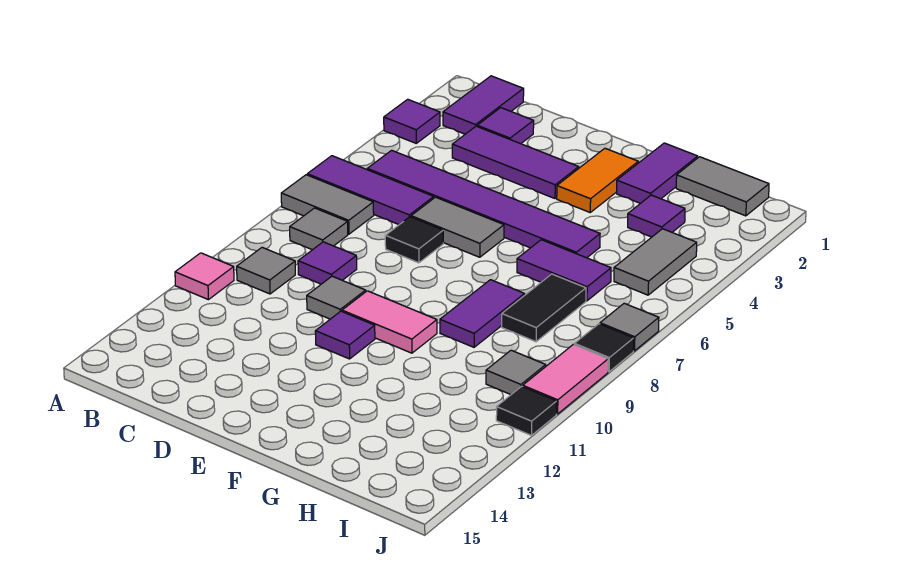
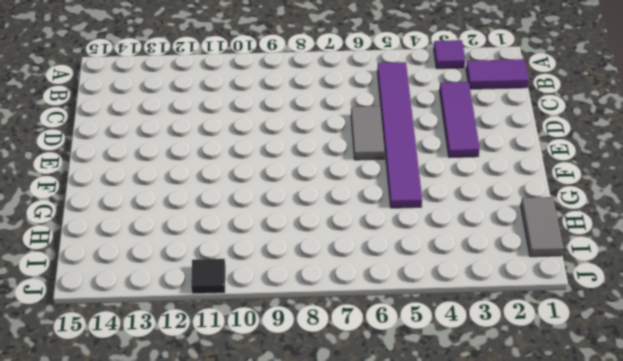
none -> purple tile A6:C6 level 1
none -> grey tile A7:B7 level 1
none -> pink tile A11 level 1

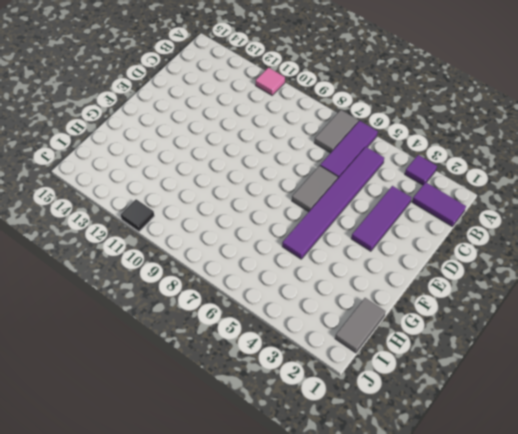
none -> grey tile B8 level 1
none -> grey tile B10 level 1
none -> purple tile C2 level 1

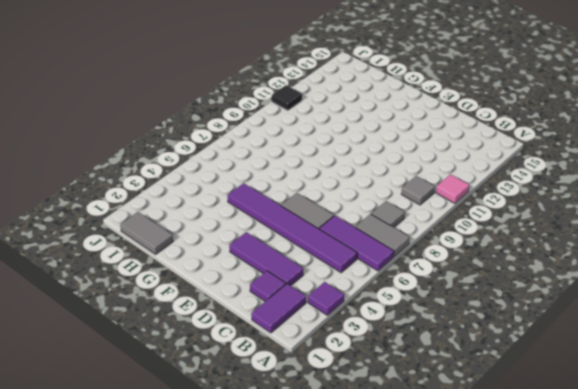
none -> purple tile C9 level 1
none -> black tile D7 level 1
none -> grey tile D10 level 1

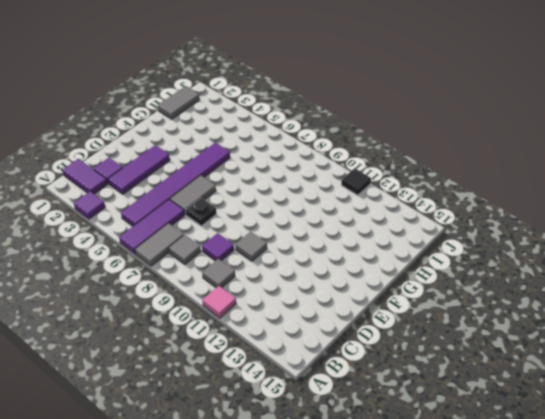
black plate D7 level 1 -> black tile D7 level 1
none -> pink tile E10:F10 level 1
none -> purple tile E11 level 1
none -> orange tile F2:F3 level 1

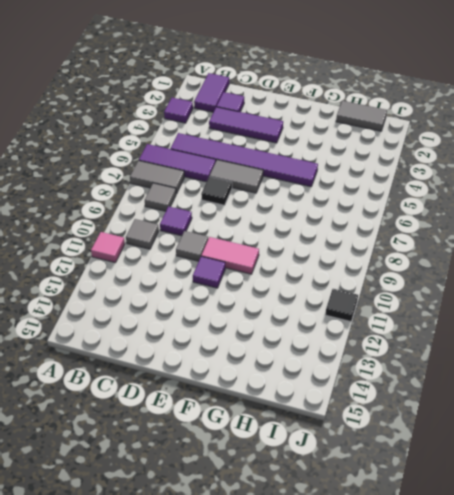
none -> orange tile F2:F3 level 1
none -> purple tile G1:G2 level 1
none -> purple tile G6:H6 level 1

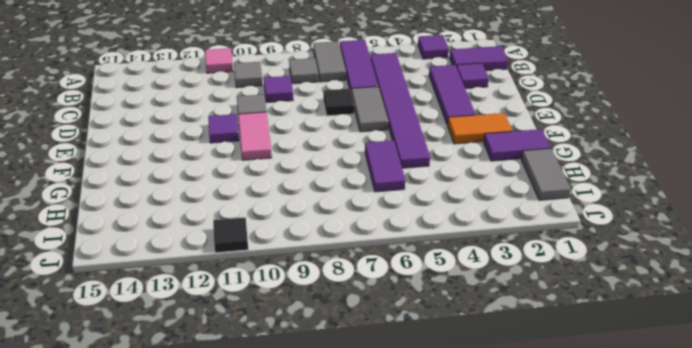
none -> purple tile G8:G9 level 1
none -> purple tile H3 level 1
none -> black tile H7:H8 level 1

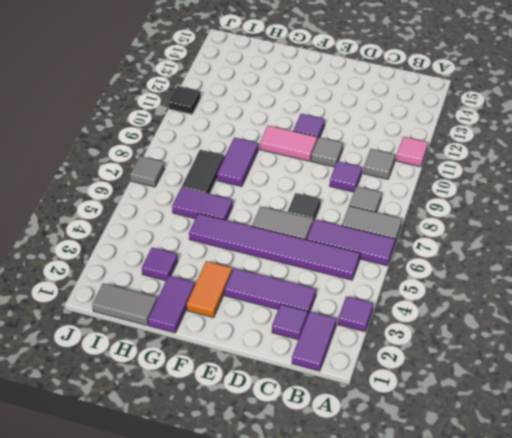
none -> grey tile I4:I5 level 1
none -> grey tile I10 level 1
none -> black tile J8 level 1

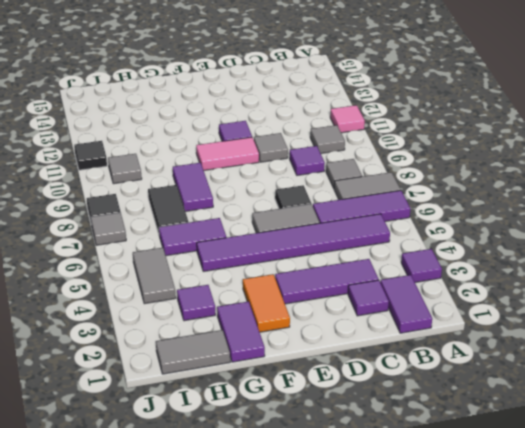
none -> pink tile J9:J10 level 1

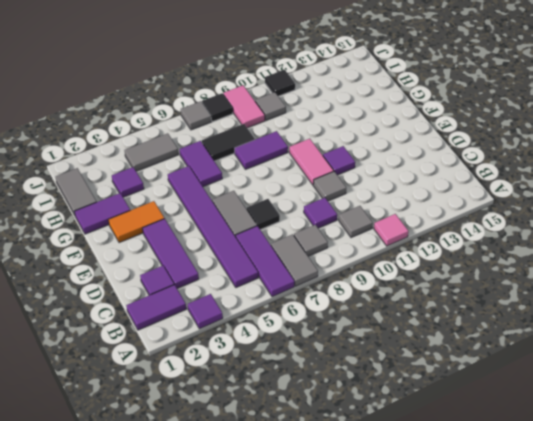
pink tile I9:J9 level 1 -> pink tile J9:J10 level 1

